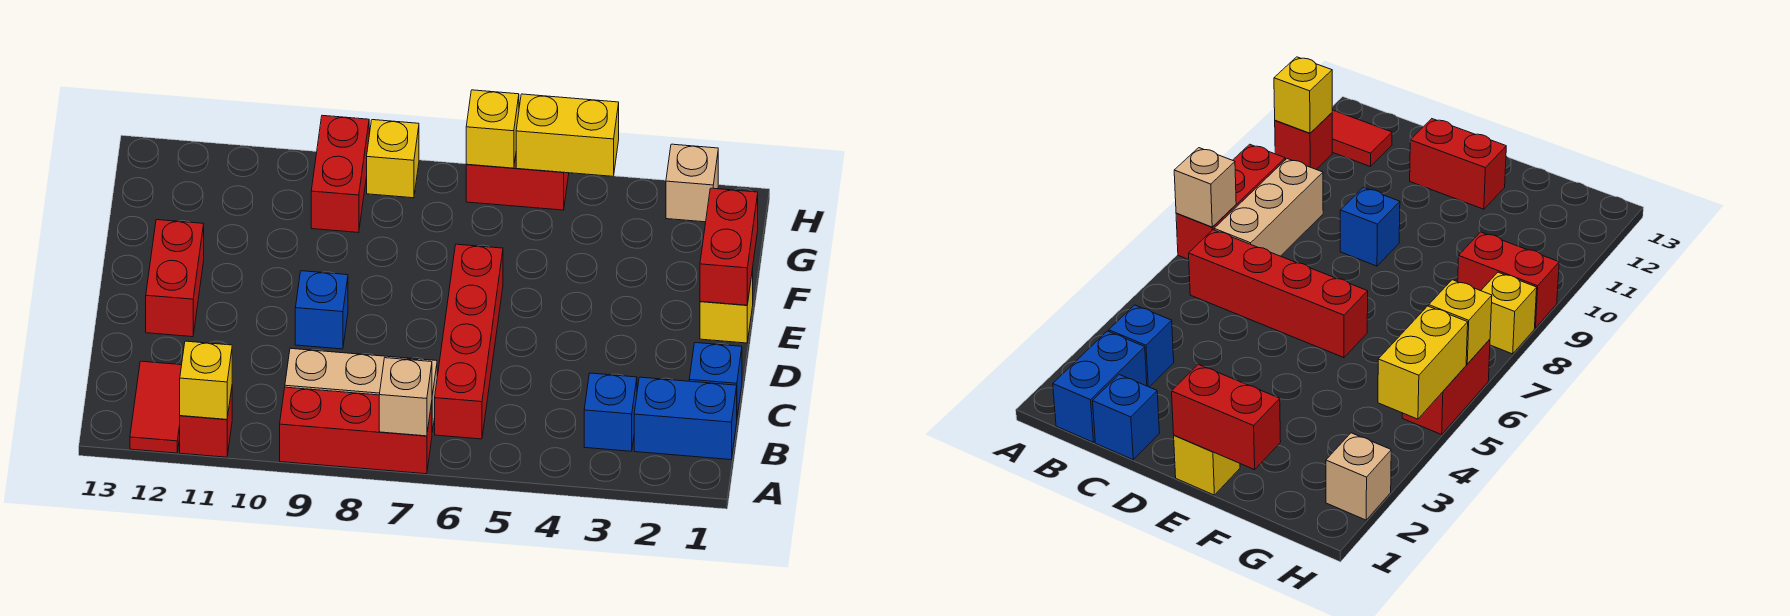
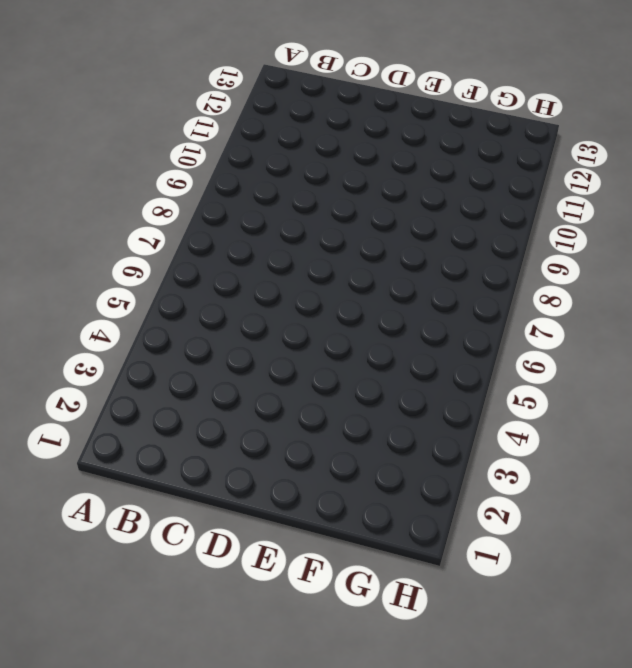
none -> red brick A7:A9 level 1
none -> red brick A11 level 1
none -> red tile A12:B12 level 1

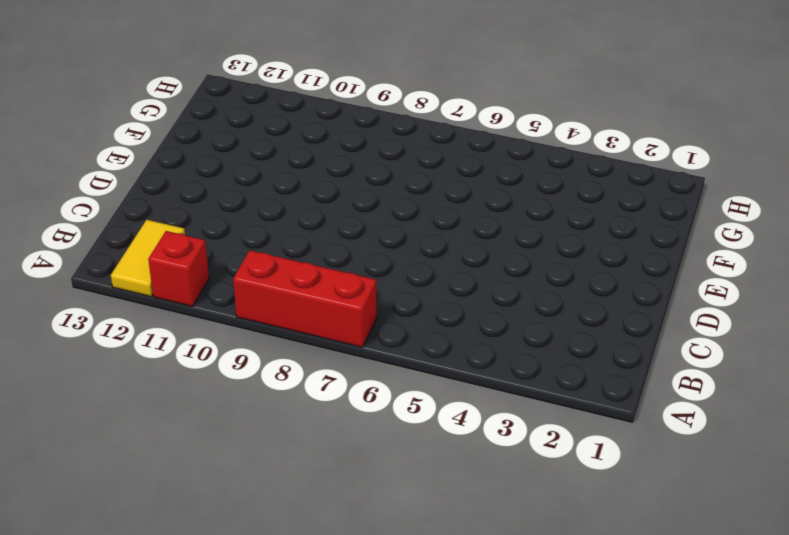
yellow tile A12:B12 level 1 -> red tile A12:B12 level 1
none -> blue brick B1:B2 level 1
none -> blue brick B3 level 1
none -> red brick B6:E6 level 1

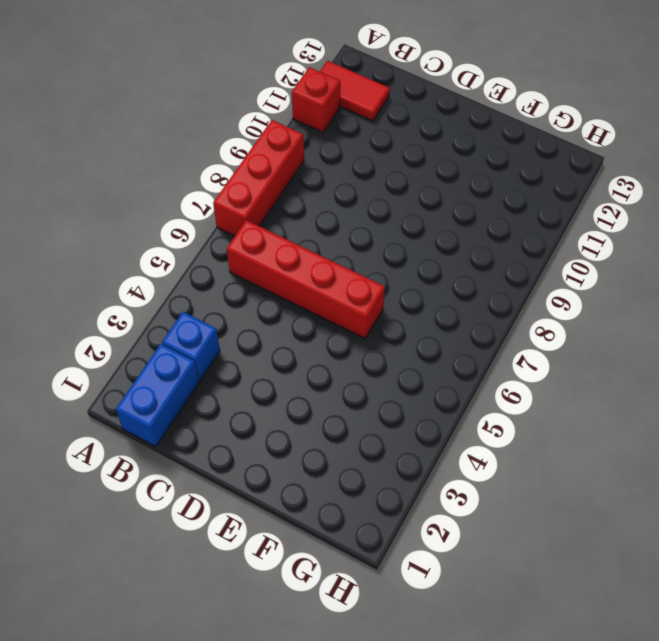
none -> tan brick B7:B9 level 1
none -> blue brick C1 level 1
none -> blue brick D9 level 1

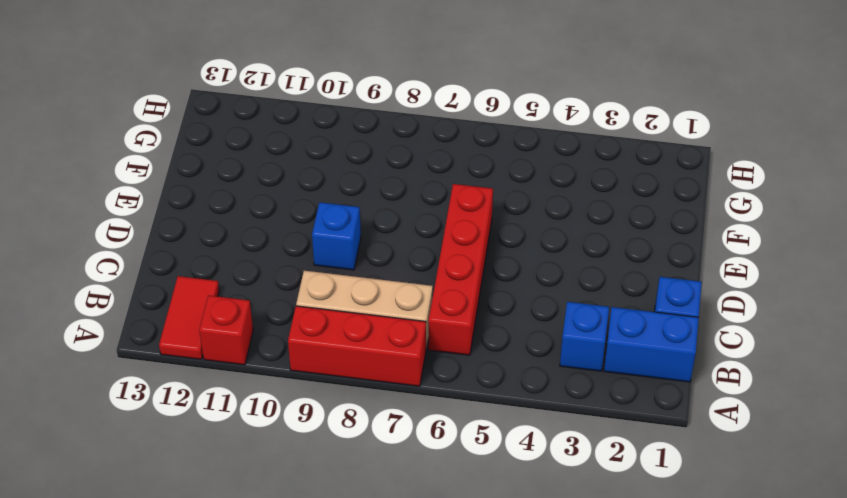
none -> red brick D12:E12 level 1
none -> yellow brick E1 level 1
none -> red brick G9:H9 level 1

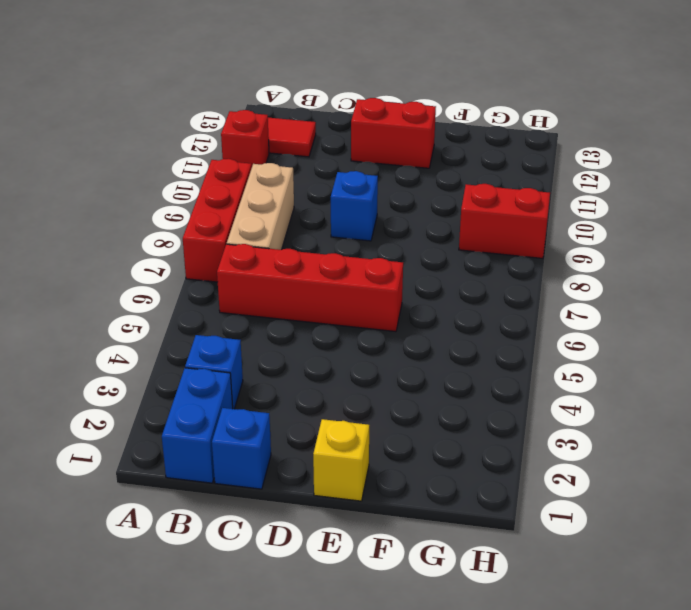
none -> tan brick H2 level 1
none -> red brick H5:H6 level 1
none -> yellow brick H8 level 1

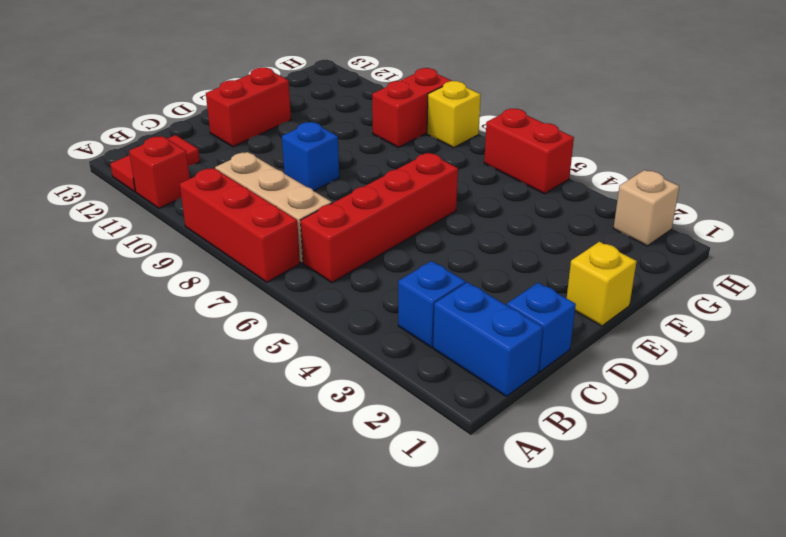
none -> tan brick A7 level 2
none -> yellow brick A11 level 2
none -> red brick E1:F1 level 2

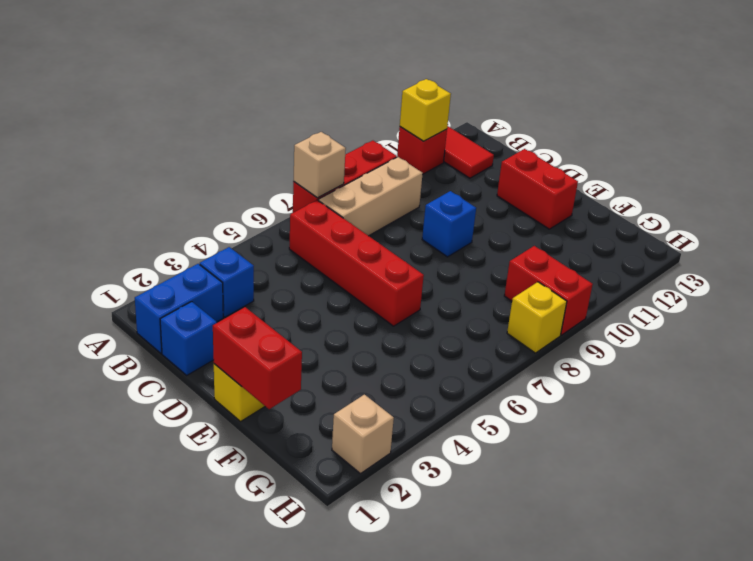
none -> red brick H5:H6 level 1
none -> yellow brick H4:H5 level 2
none -> yellow brick H6 level 2

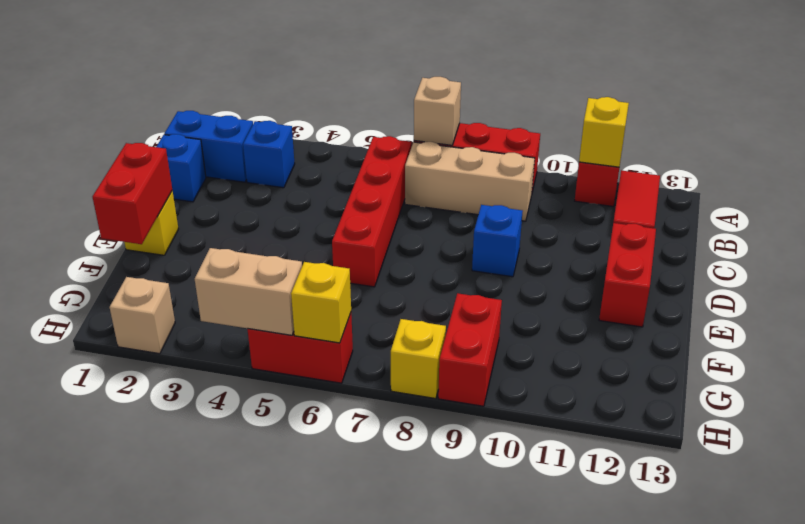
tan brick H4:H5 level 2 -> yellow brick H4:H5 level 2

